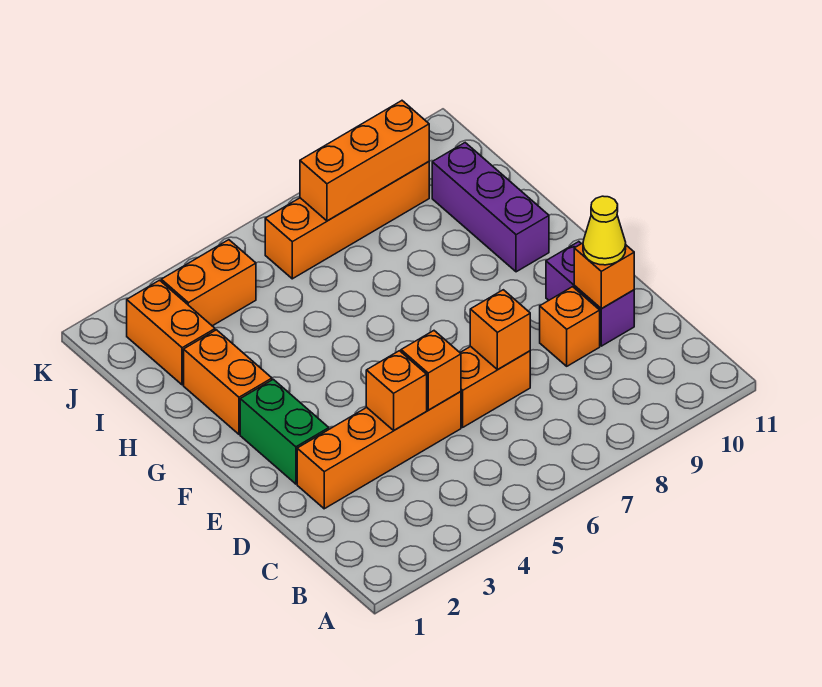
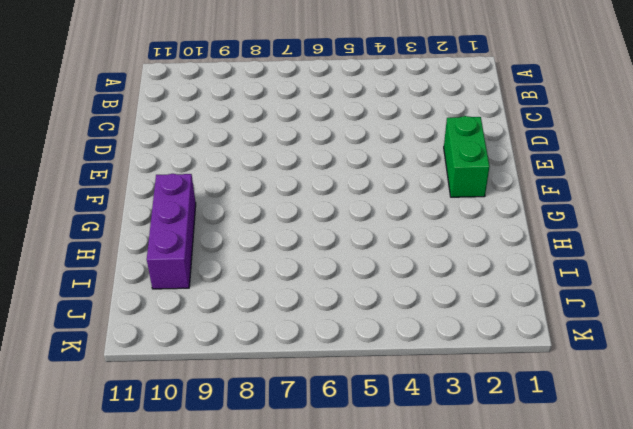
none -> orange brick D2:D5 level 1
none -> orange brick D6:D7 level 1
none -> orange brick D9 level 1

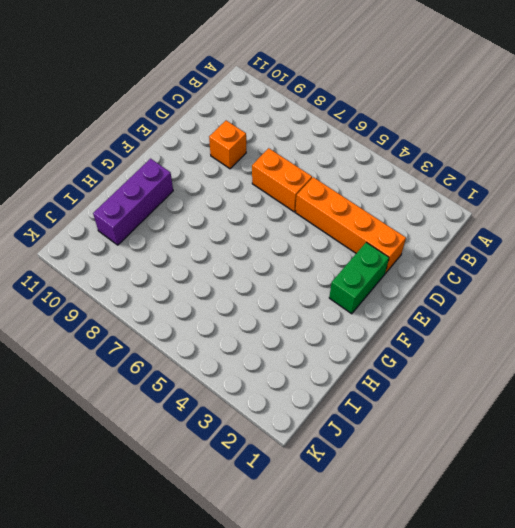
none -> purple brick D10:E10 level 1
none -> orange brick G2:H2 level 1
none -> orange brick I2:J2 level 1

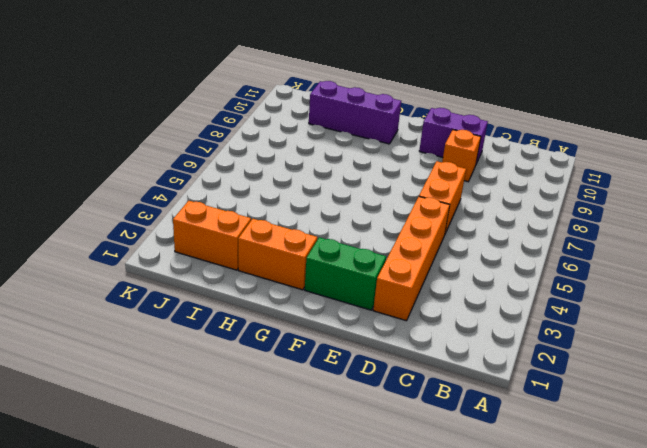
none -> orange brick J3:J4 level 1
none -> orange brick J6:J9 level 1
none -> orange brick D4 level 2

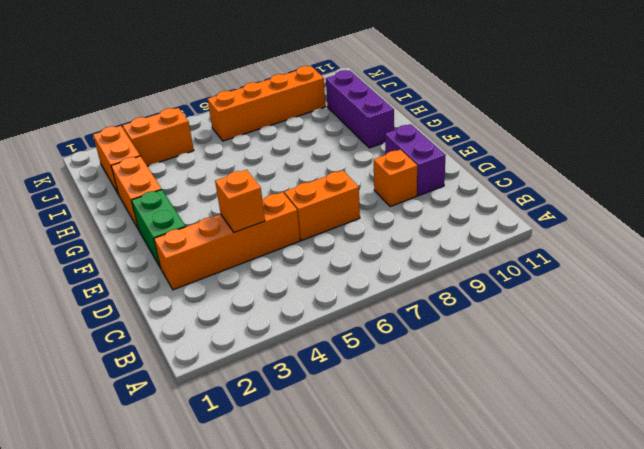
none -> orange brick D5 level 2
none -> orange brick D7 level 2
none -> orange brick D10 level 2

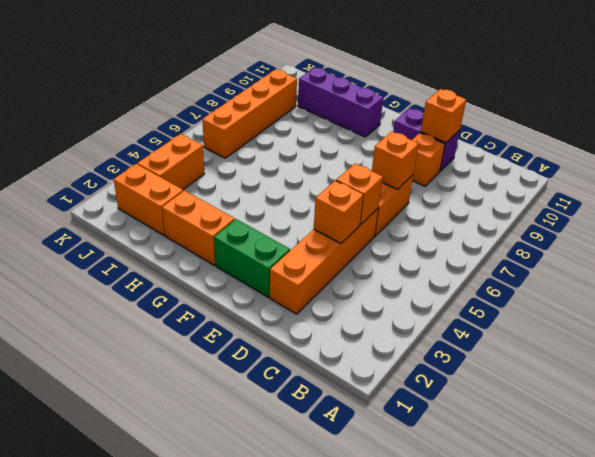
none -> orange brick J7:J9 level 2
none -> yellow cone D10 level 3

